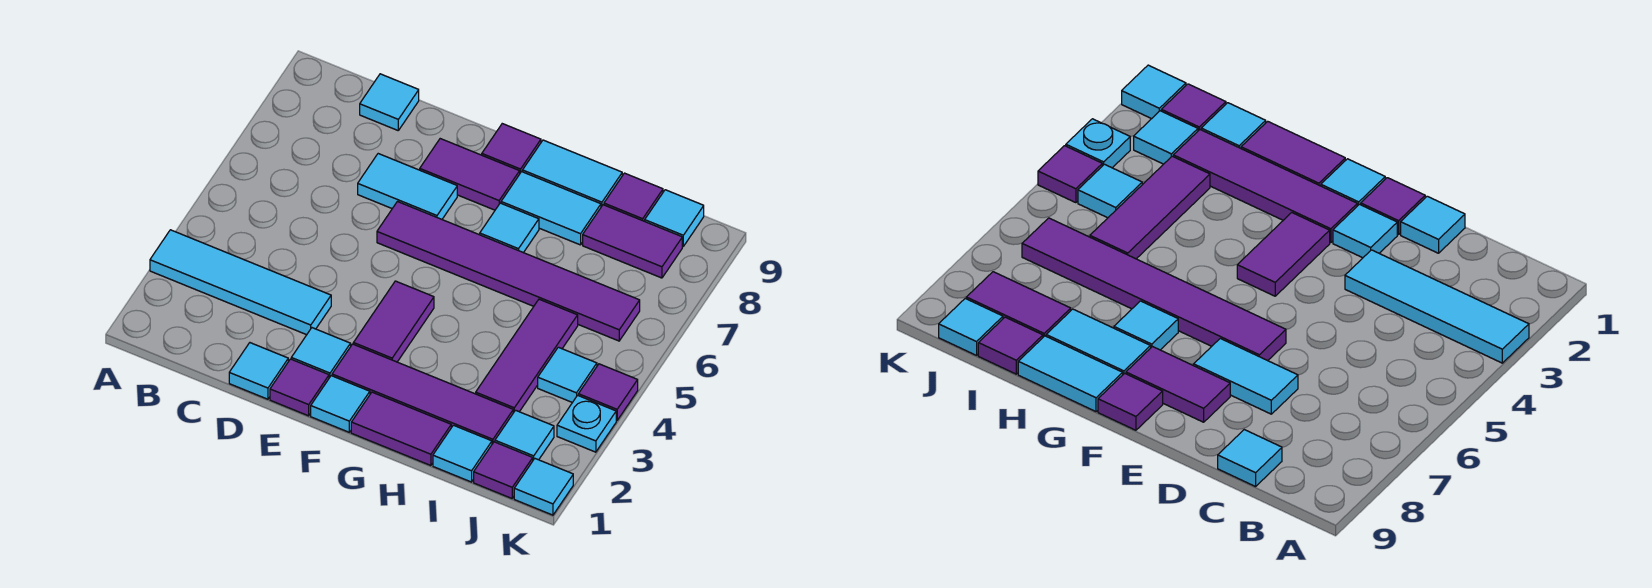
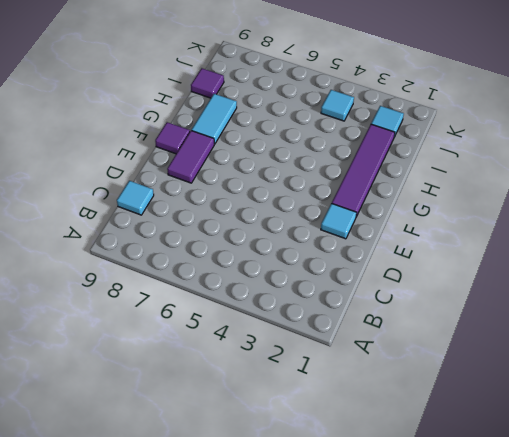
none -> cyan tile A3:D3 level 1
none -> cyan tile D1 level 1
none -> cyan tile D7:E7 level 1

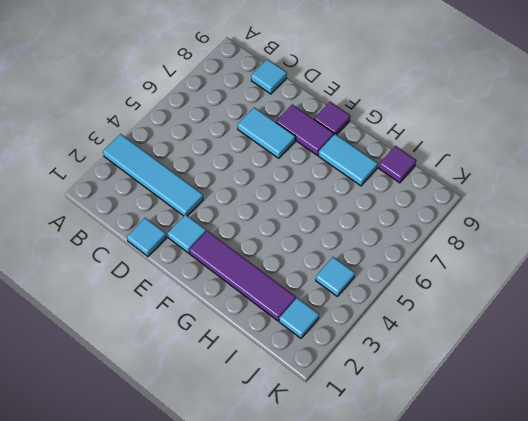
none -> purple tile E1 level 1
none -> purple tile E6:J6 level 1
none -> cyan tile F1 level 1

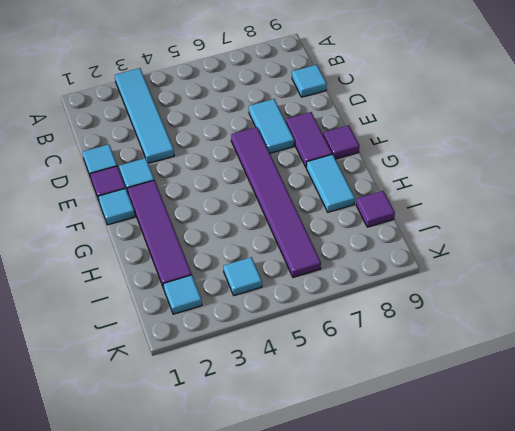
none -> purple tile F3:F4 level 1
none -> purple tile G1:H1 level 1
none -> cyan tile G7 level 1

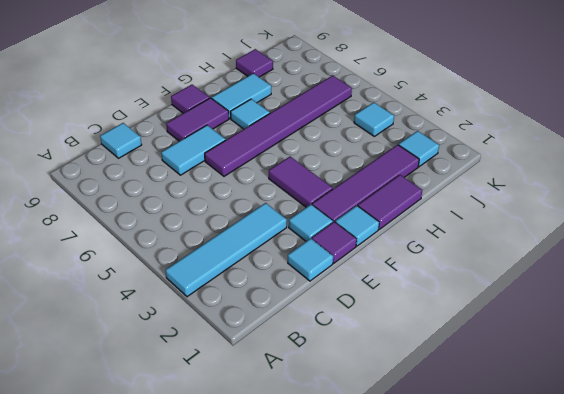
none -> cyan tile G9:H9 level 1
none -> cyan tile I1 level 1
none -> purple tile I3:I5 level 1

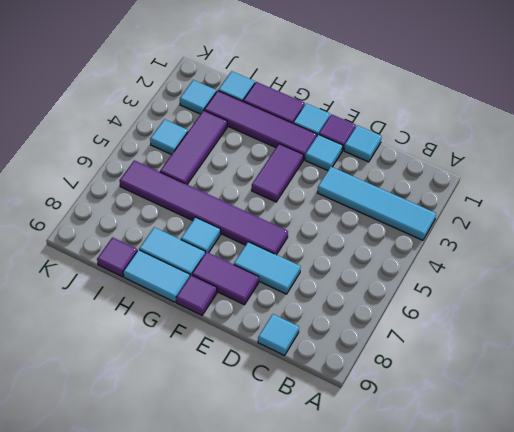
none -> purple tile I8:J8 level 1
none -> purple tile J1 level 1
none -> cyan tile J9 level 1

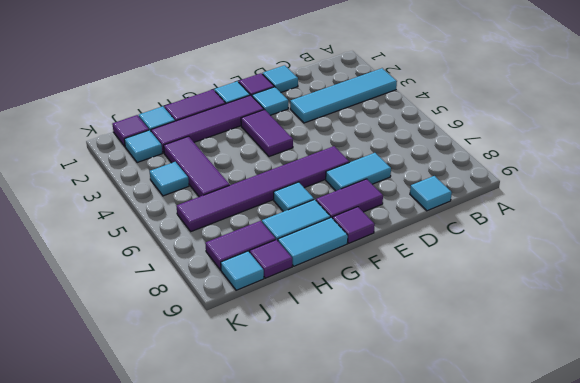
none -> cyan tile K1 level 1
none -> cyan plate K3 level 1
none -> purple tile K4 level 1

